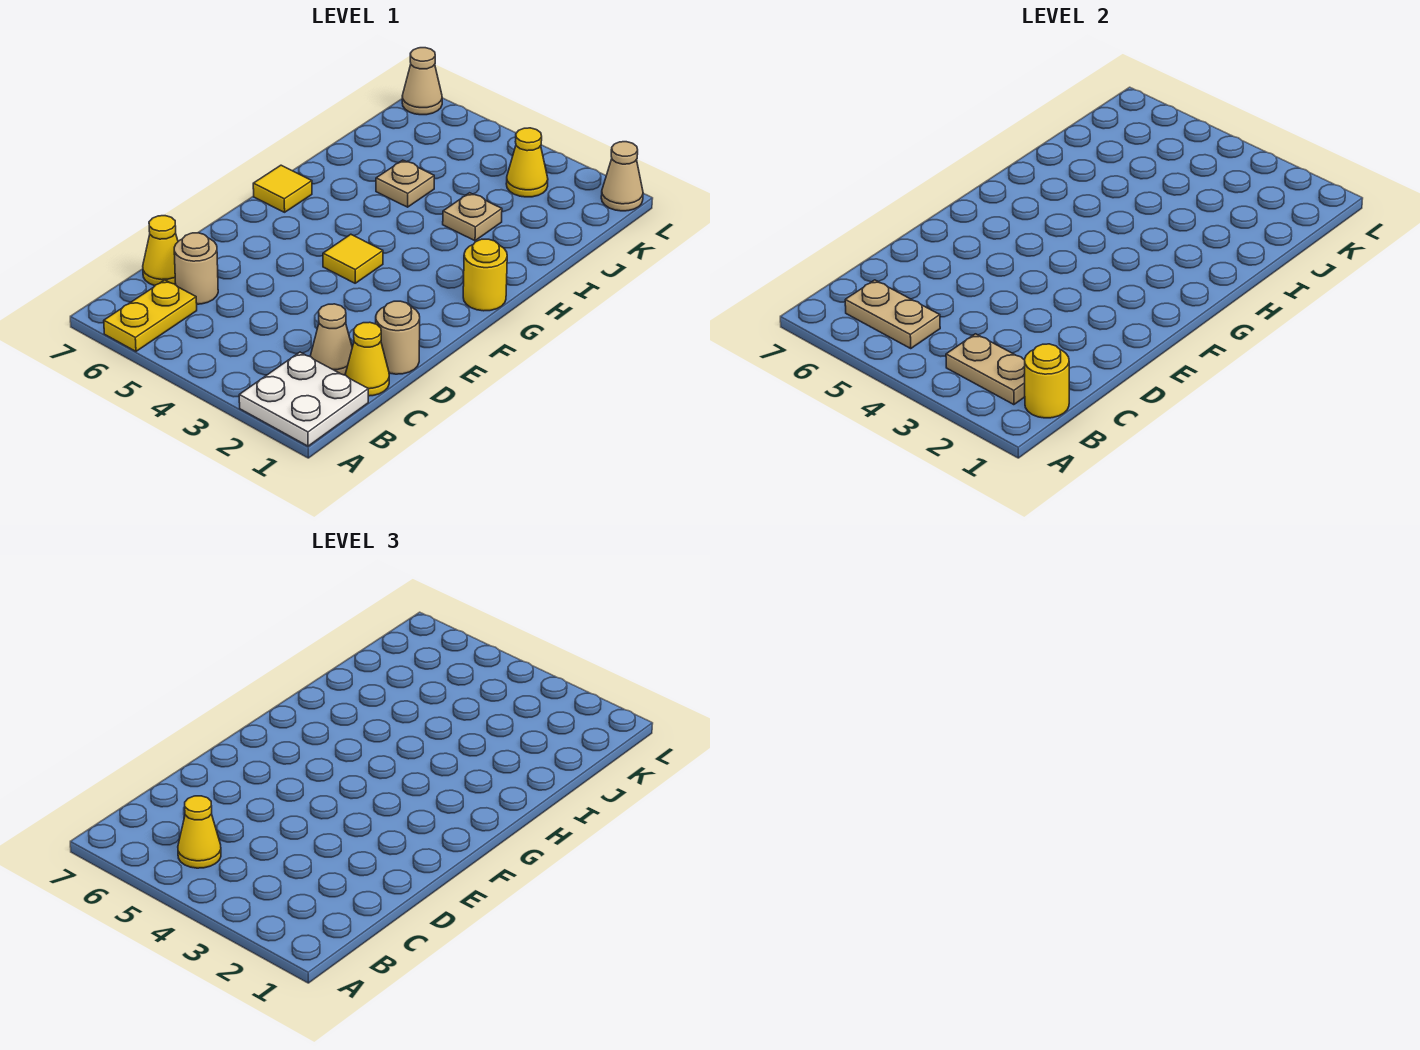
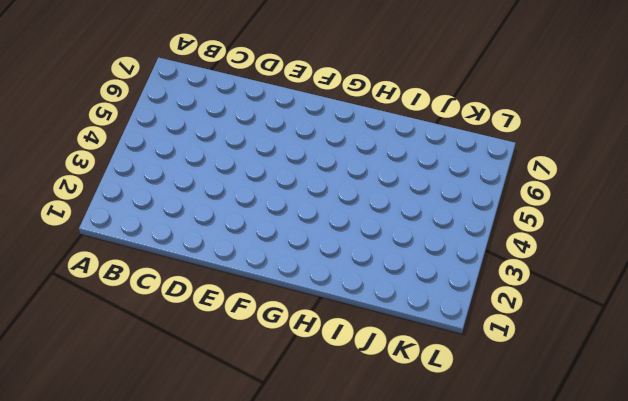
none -> white plate A1:B2 level 1
none -> yellow plate A6:B6 level 1
none -> yellow cone C1 level 1

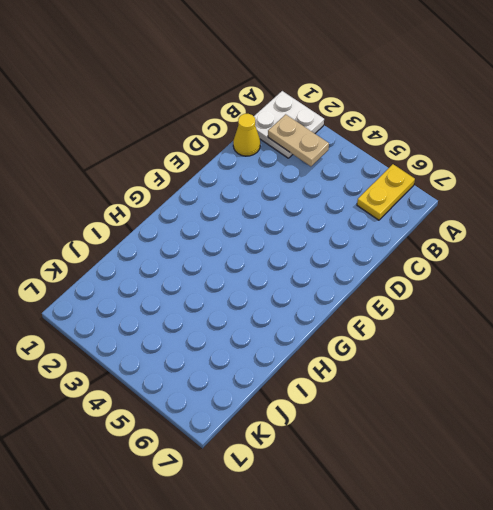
none -> tan cone C2 level 1
none -> tan round brick C6 level 1
none -> yellow cone C7 level 1

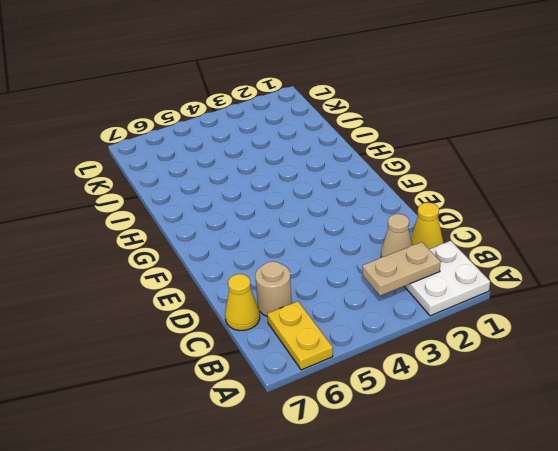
none -> tan round brick D1 level 1
none -> yellow tile F4 level 1
none -> yellow round brick G1 level 1

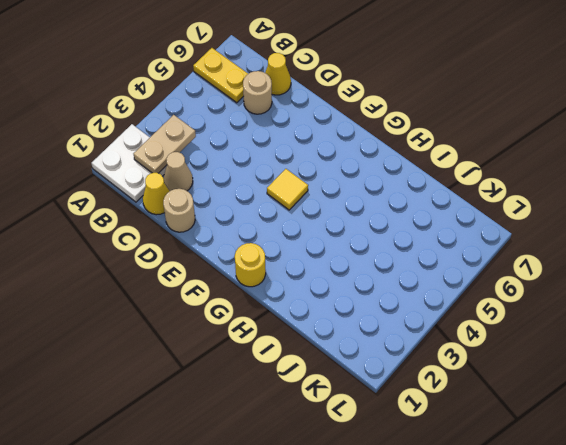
none -> yellow tile G7 level 1
none -> tan plate I3 level 1
none -> tan plate I5 level 1

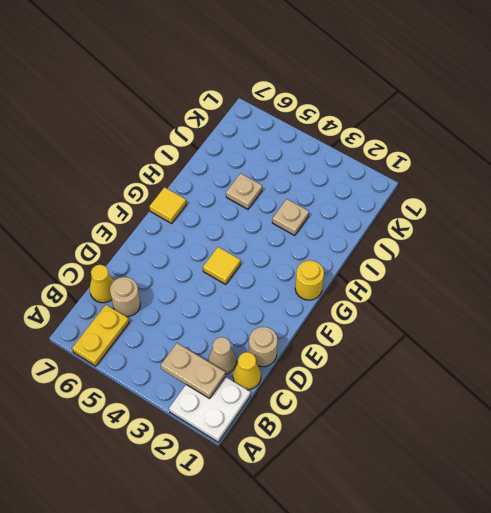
none -> yellow cone K3 level 1
none -> tan cone L1 level 1
none -> tan cone L7 level 1

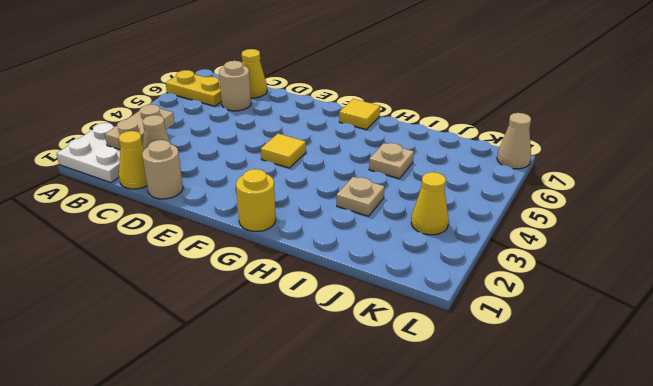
none -> tan cone L1 level 1
none -> yellow round brick B1 level 2
none -> tan plate B5:B6 level 2

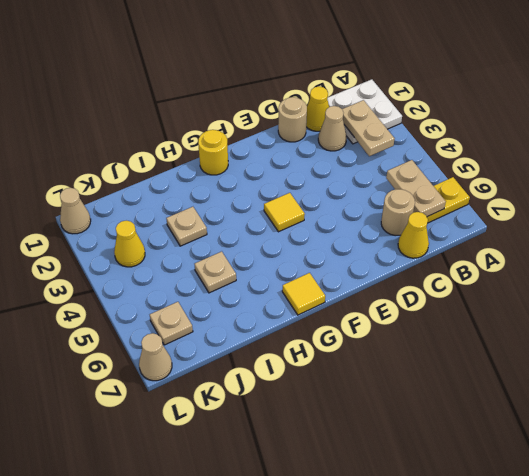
tan plate K6 level 1 -> none
none -> yellow round brick B1 level 2
none -> yellow cone B5 level 3

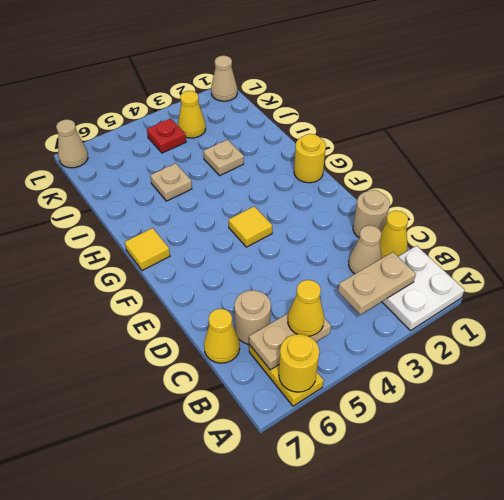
yellow round brick A6 level 2 -> yellow round brick B1 level 2
red plate K4 level 1 -> none

